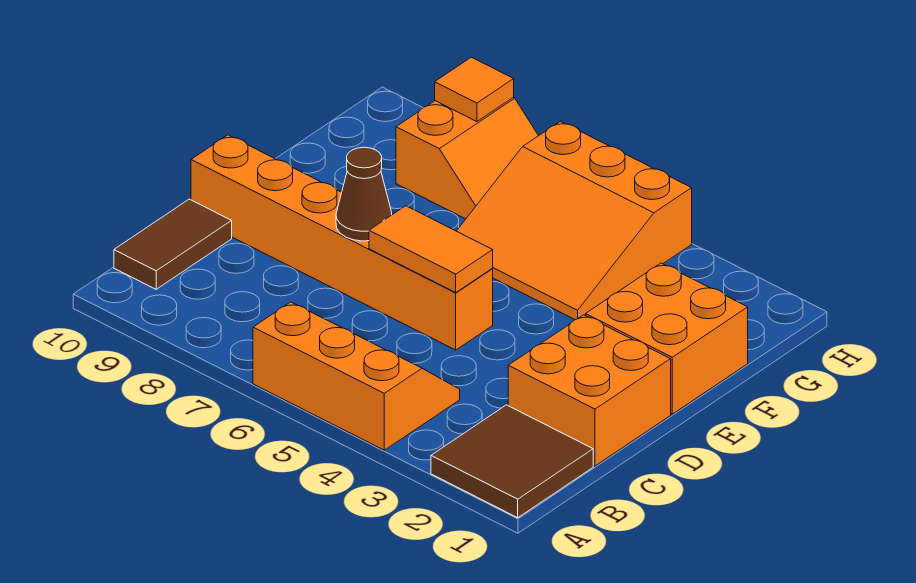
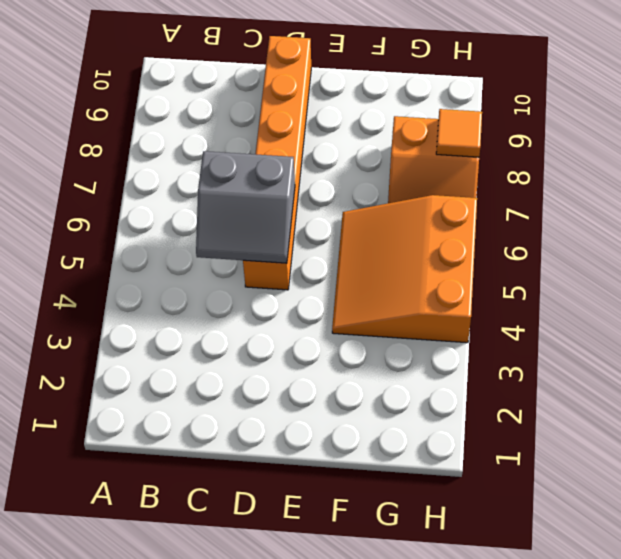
grey slope C5:D6 level 2 top 6 -> orange tile D5:D6 level 2
none -> brown tile A1:B2 level 1
none -> orange slope A4:B6 level 1 top A

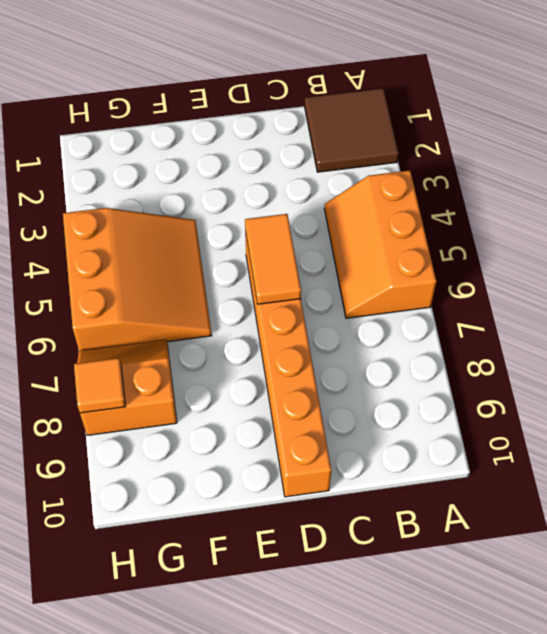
none -> brown tile B10:C10 level 1
none -> orange brick C1:D2 level 1

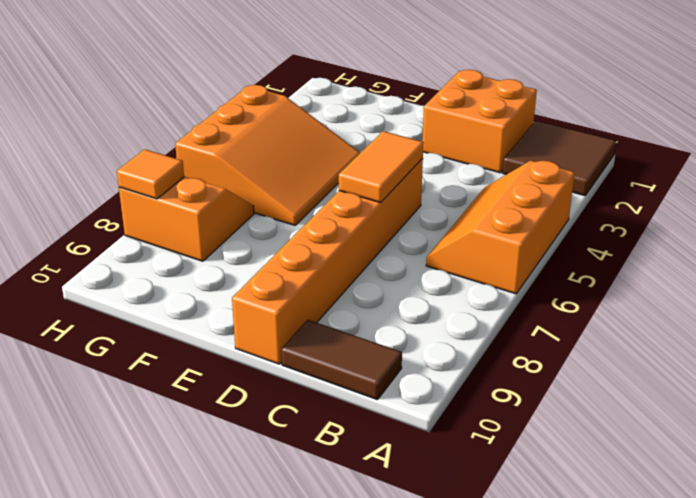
none -> orange brick E1:F2 level 1
none -> brown cone D7 level 2

